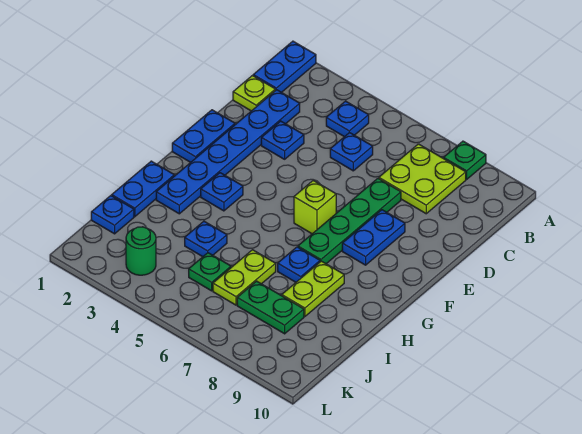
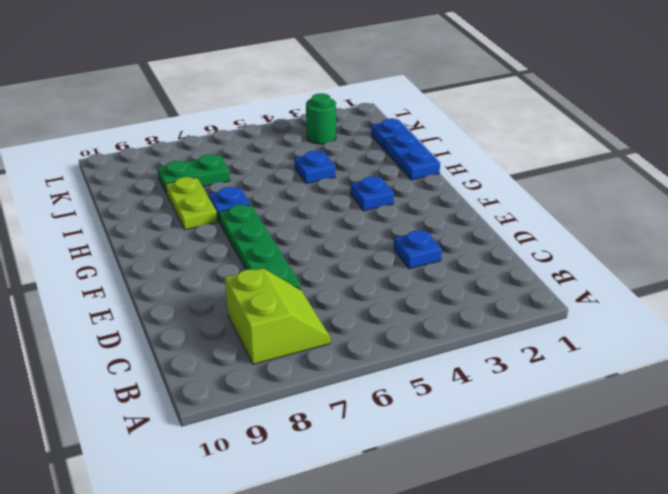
lime slope B7:C8 level 1 top 8 -> lime plate B7:C8 level 1
none -> blue plate A1:B1 level 1
none -> green plate A8 level 1
none -> blue plate B4 level 1

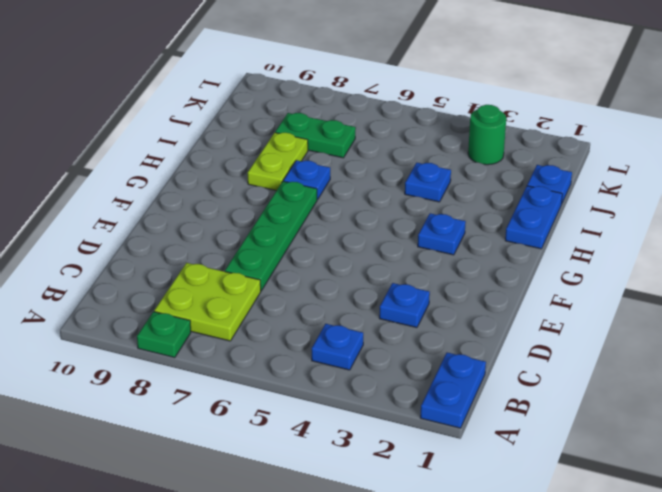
none -> lime plate C1 level 1
none -> blue plate C2:H2 level 1
none -> blue plate C5 level 1

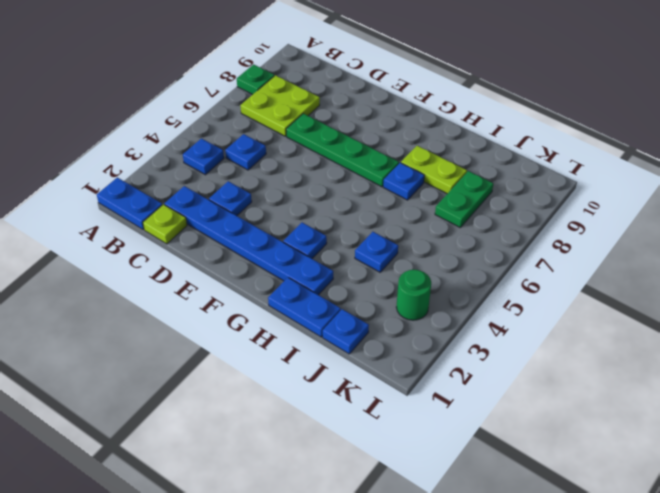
none -> blue plate E1:F1 level 1
none -> blue plate E8:F8 level 1
none -> lime brick F6 level 1

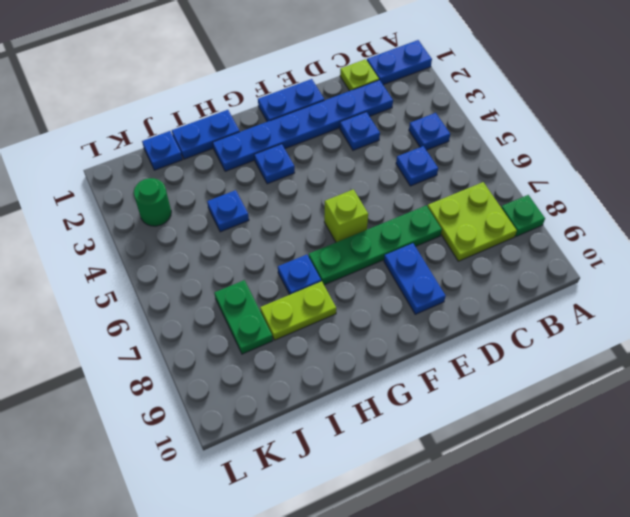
blue plate E8:E9 level 1 -> blue plate E8:F8 level 1
none -> lime plate I6:J6 level 1
none -> green plate J5 level 1

